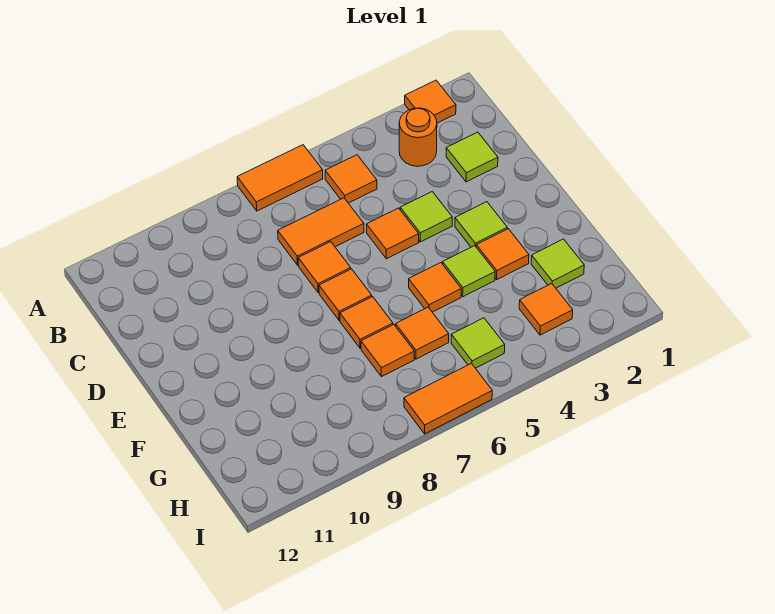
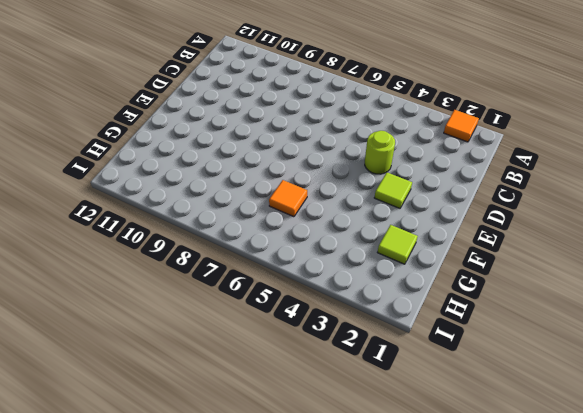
lime round brick D4 level 1 -> lime tile D4 level 1
none -> orange tile A6:A7 level 1
none -> orange round brick B3 level 1
none -> orange tile B5 level 1

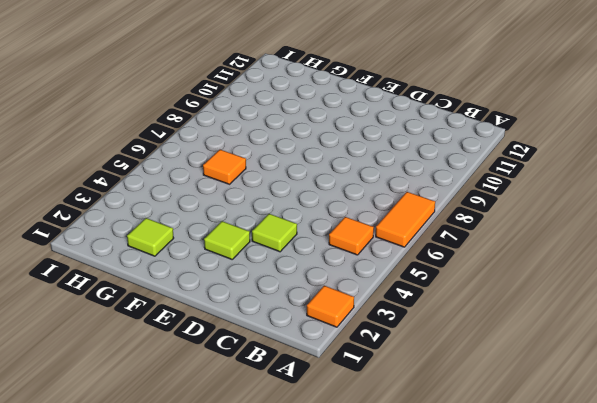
none -> orange round brick B3 level 1
none -> lime tile C2 level 1
none -> orange tile C6:C7 level 1

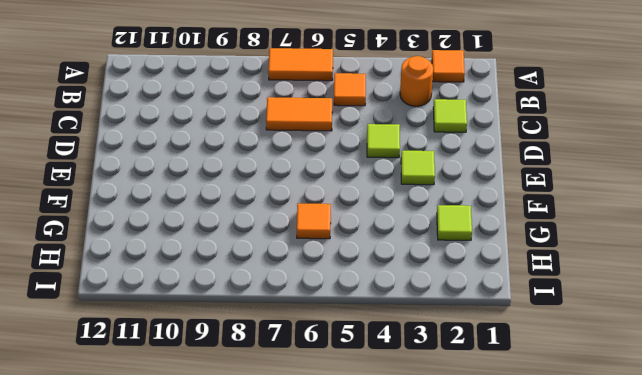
none -> orange tile D5 level 1
none -> orange tile D7 level 1
none -> orange tile E7 level 1

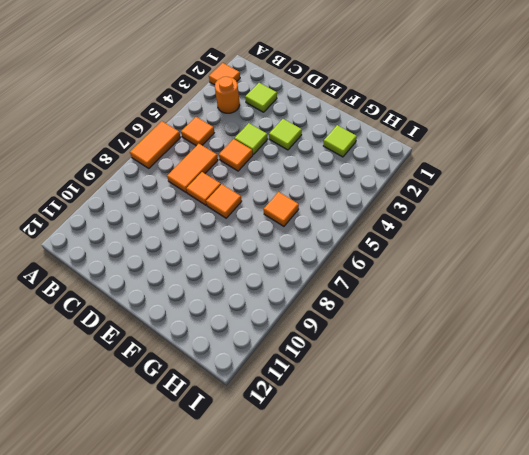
none -> orange tile F3 level 1
none -> lime tile F4 level 1
none -> orange tile F5 level 1

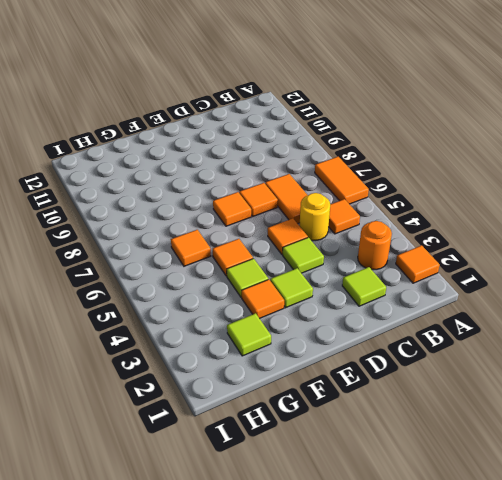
yellow round brick C5 level 1 -> none
none -> orange tile F7 level 1
none -> orange tile G7 level 1
none -> orange tile H3 level 1

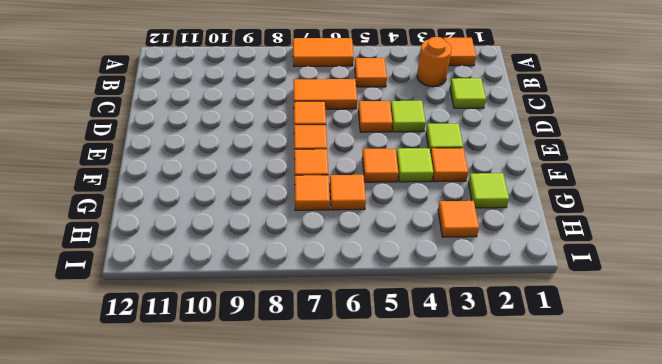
none -> lime tile H5 level 1
none -> orange tile I6:I7 level 1

